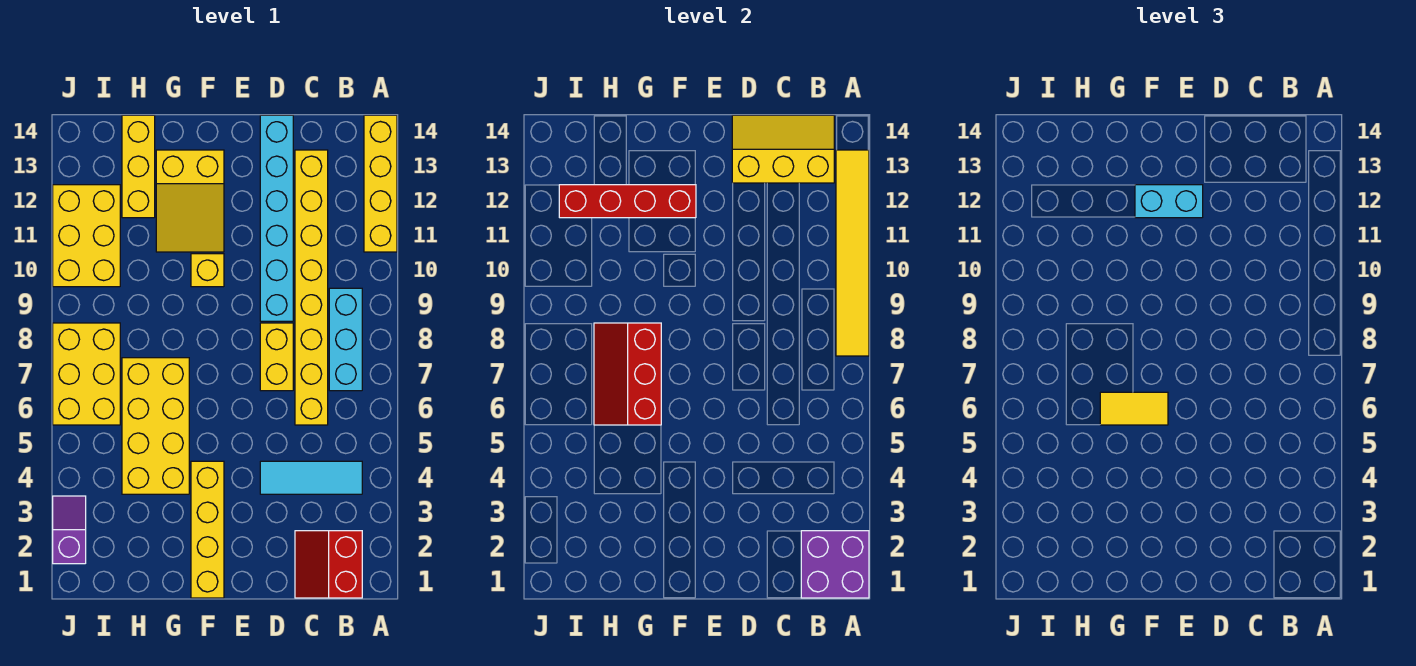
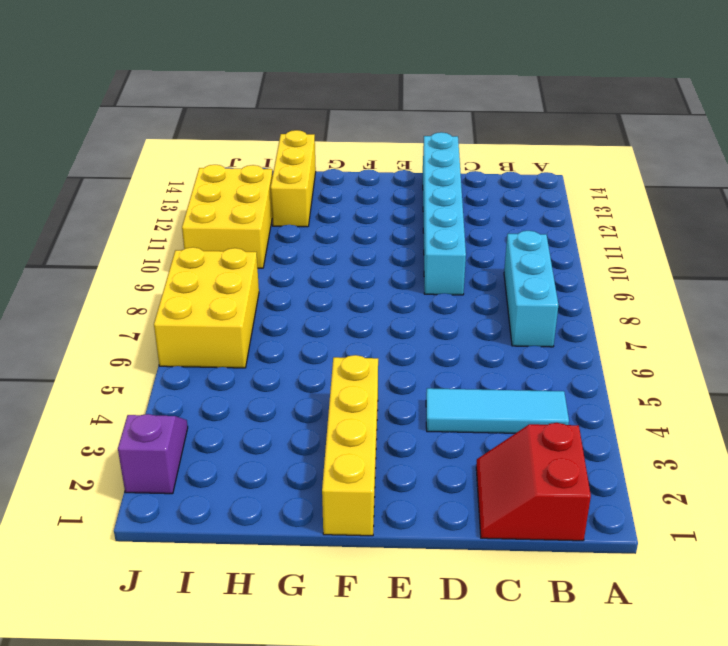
none -> yellow brick A11:A14 level 1
none -> yellow brick C6:C13 level 1
none -> yellow brick D7:D8 level 1

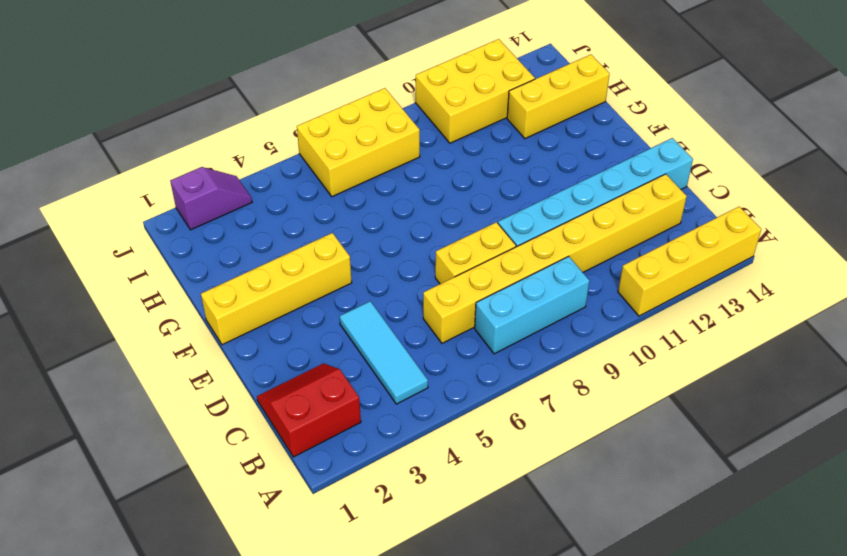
none -> yellow brick F10 level 1
none -> yellow slope F11:G13 level 1 top 13
none -> yellow brick G4:H7 level 1

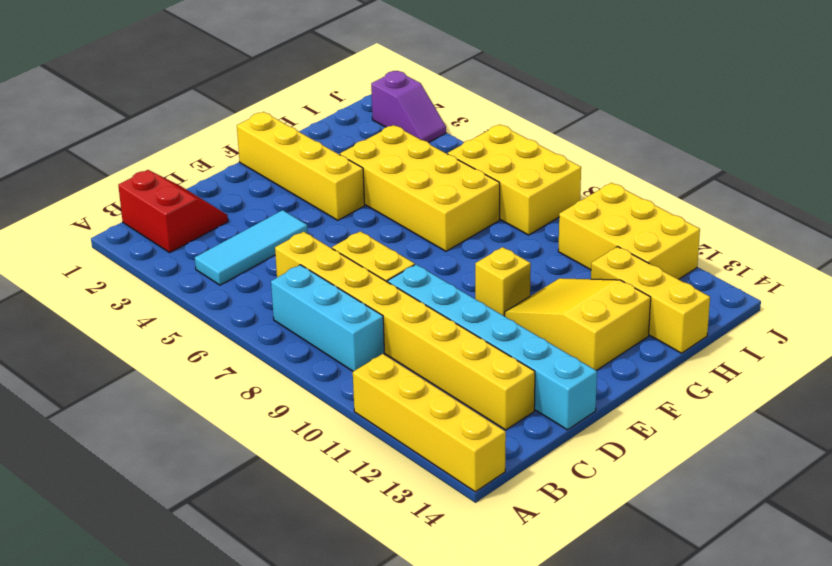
none -> purple brick A1:B2 level 2
none -> yellow tile A8:A13 level 2
none -> yellow slope B13:D14 level 2 top 13

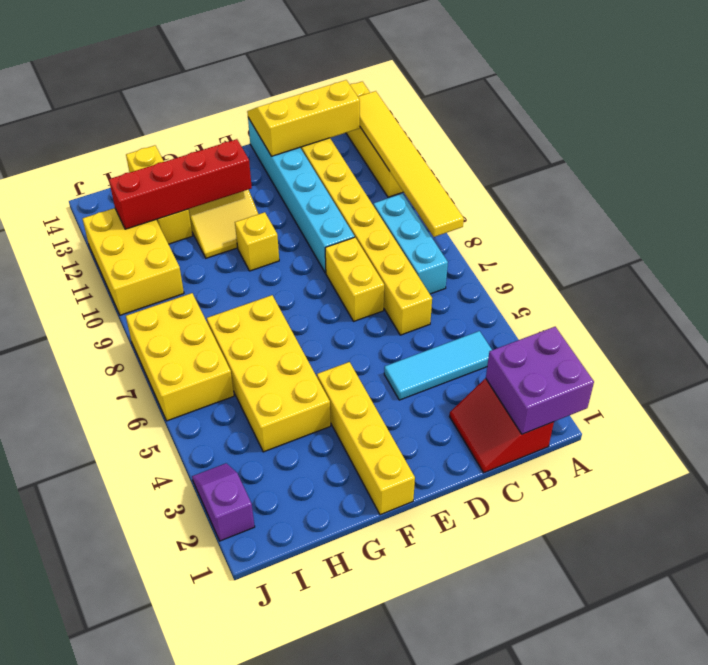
none -> red slope G6:H8 level 2 top G
none -> cyan brick E12:F12 level 3
none -> yellow tile F6:G6 level 3

